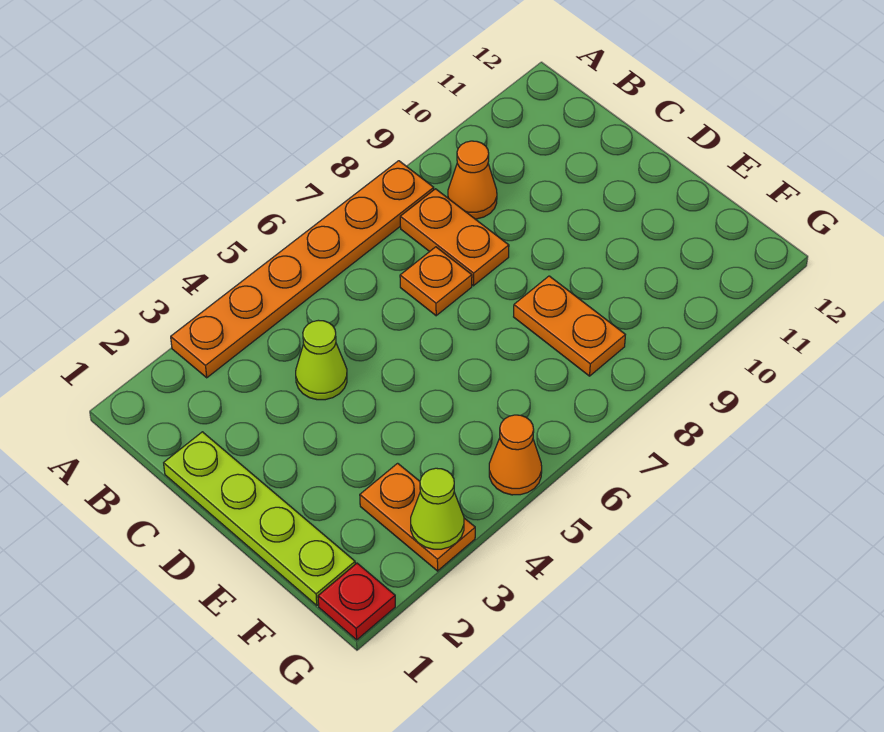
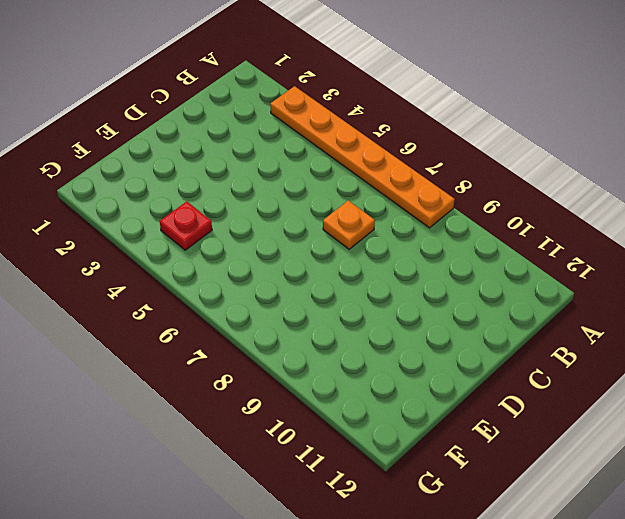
red plate F4 level 1 -> red plate G1 level 1
none -> orange plate B8:C8 level 1
none -> orange cone B9 level 1

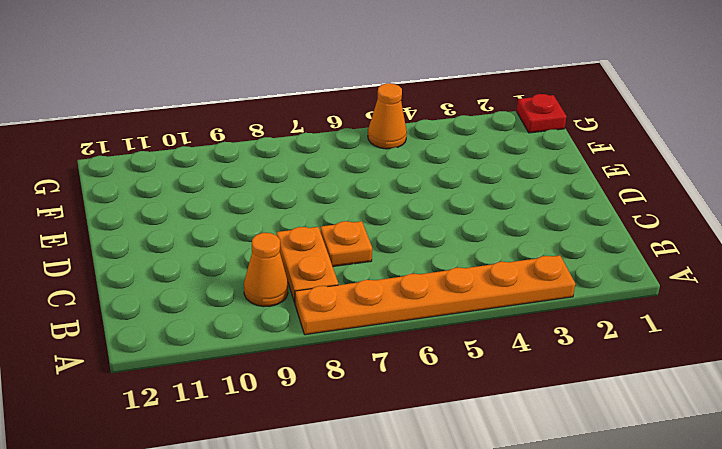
none -> lime plate C1:F1 level 1
none -> lime cone C4 level 1

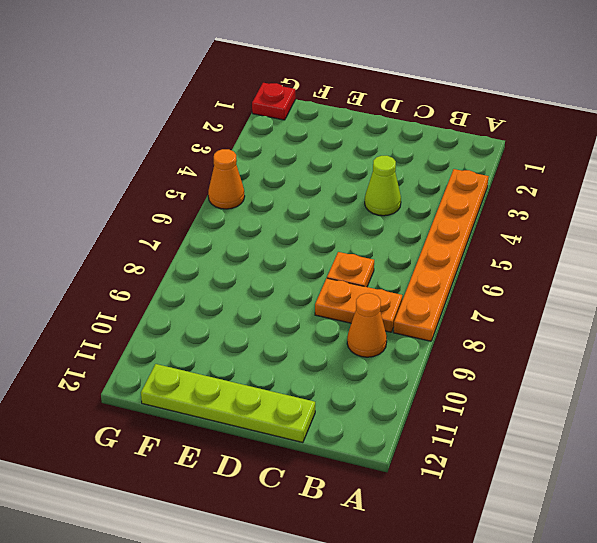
lime plate C12:F12 level 1 -> lime plate C1:F1 level 1
none -> orange plate E8:F8 level 1
none -> orange plate F3:G3 level 1

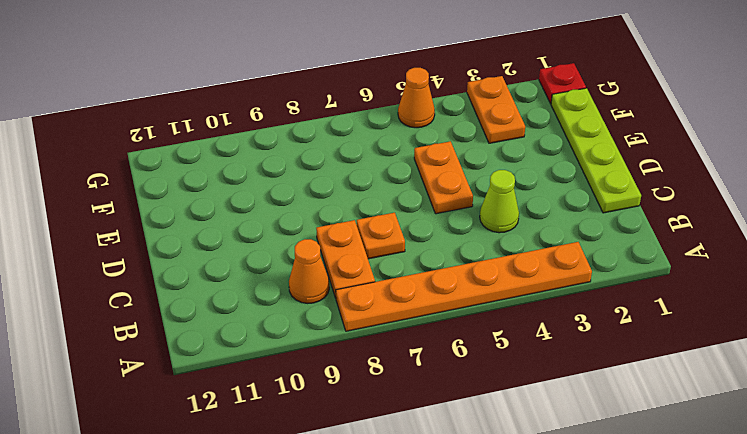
orange plate D5:E5 level 1 -> orange plate E8:F8 level 1
none -> lime cone G3 level 2

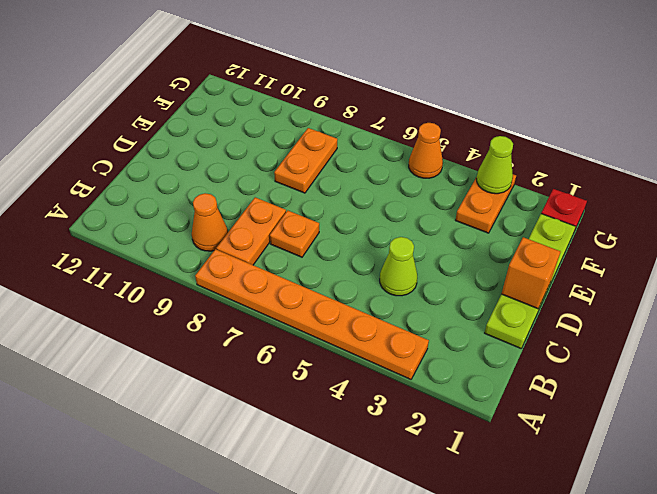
orange brick D1 level 2 -> none

